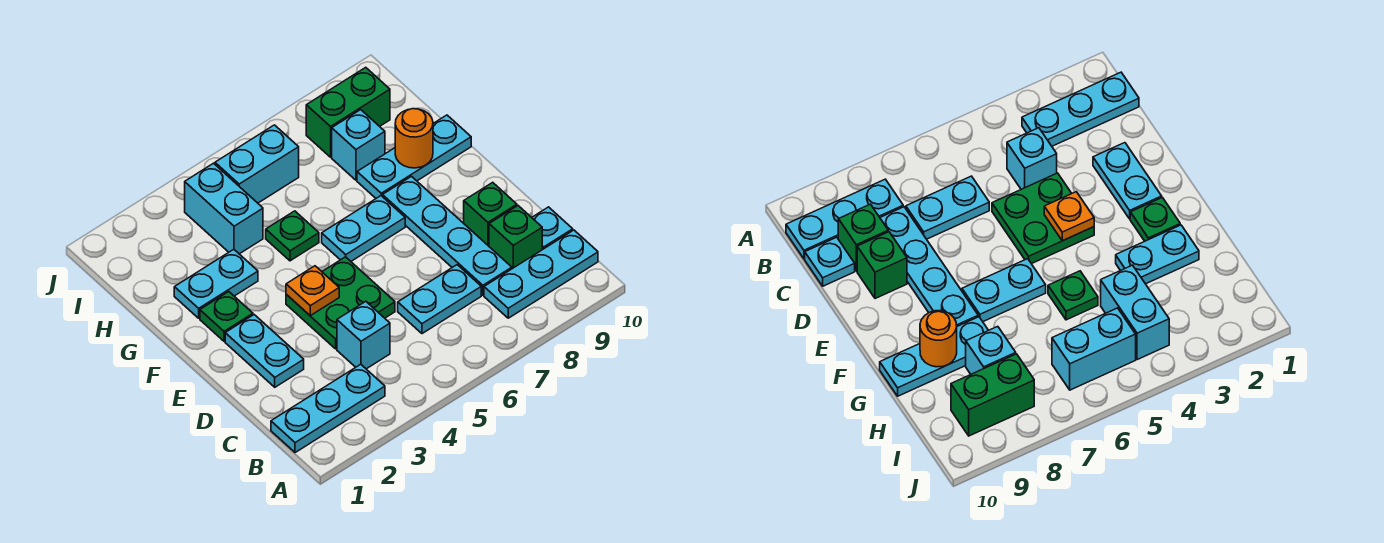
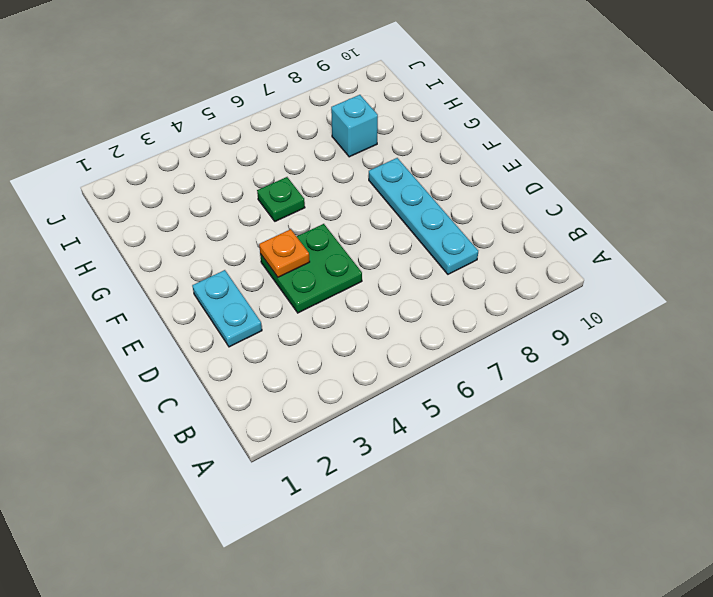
none -> cyan plate B1:B3 level 1
none -> cyan plate B8:B10 level 1
none -> cyan brick C4 level 1

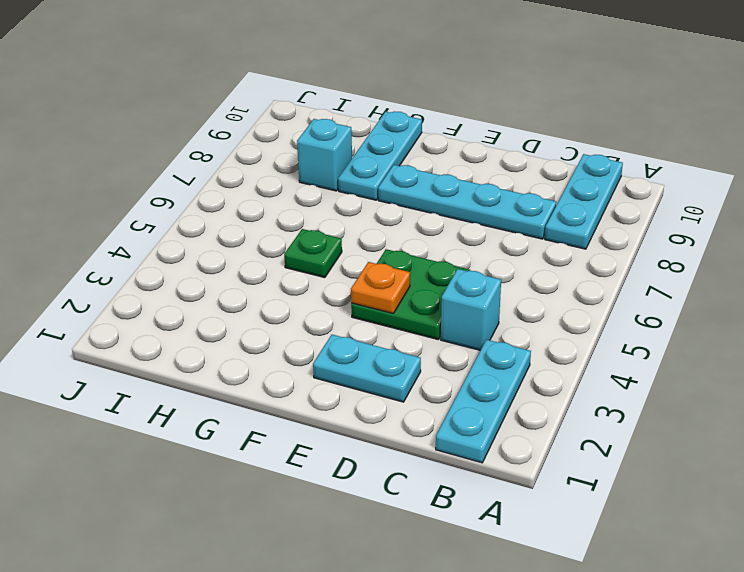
none -> cyan plate C6:C7 level 1
none -> green brick C9 level 1
none -> cyan plate C10 level 1

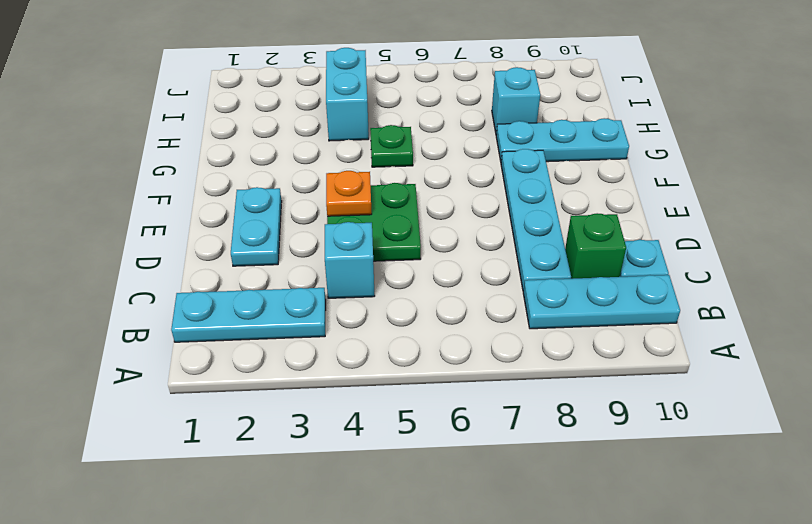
none -> cyan plate C6:C7 level 1
none -> green brick D9 level 1
none -> green plate F2 level 1

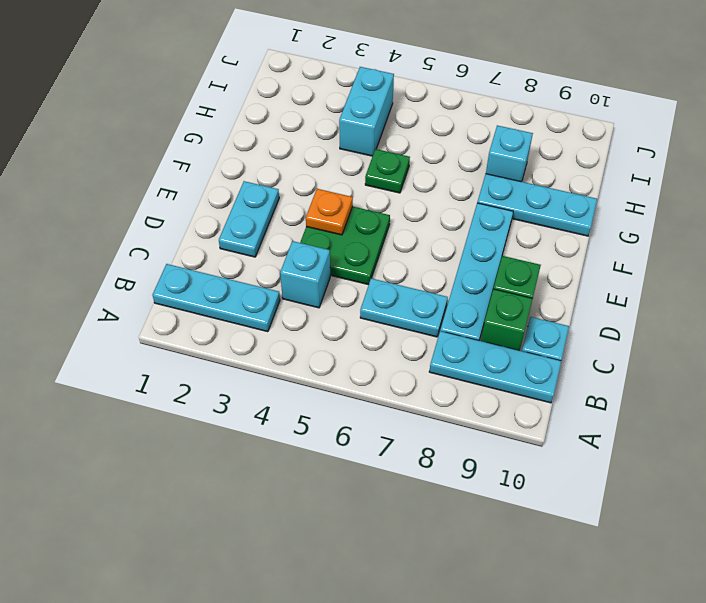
none -> green plate F2 level 1
none -> cyan plate F6:F7 level 1
none -> cyan plate G2:G3 level 1

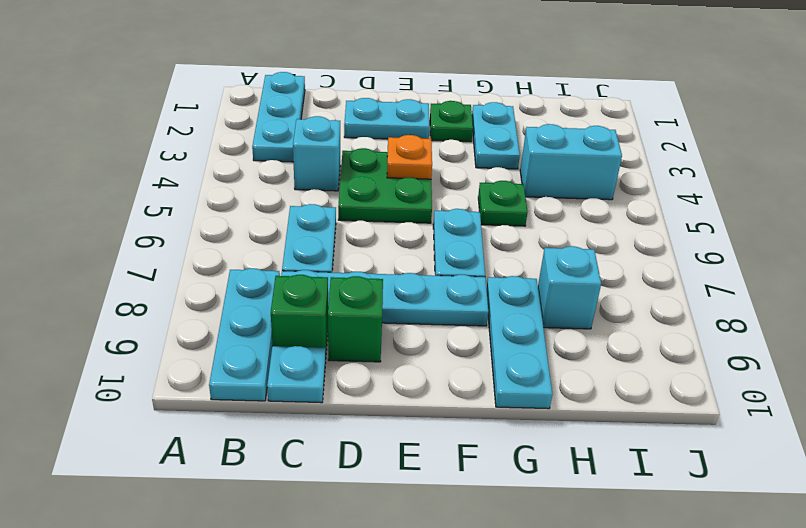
none -> cyan brick I5:I6 level 1
none -> green brick I8:I9 level 1
none -> orange round brick G9 level 2

